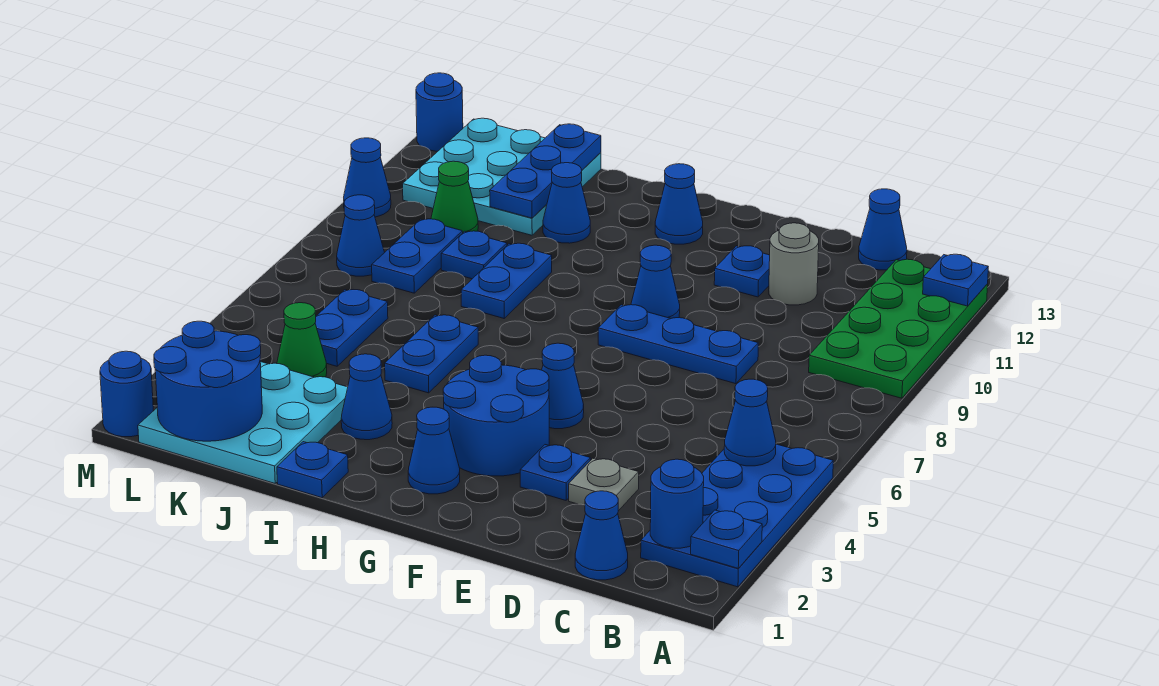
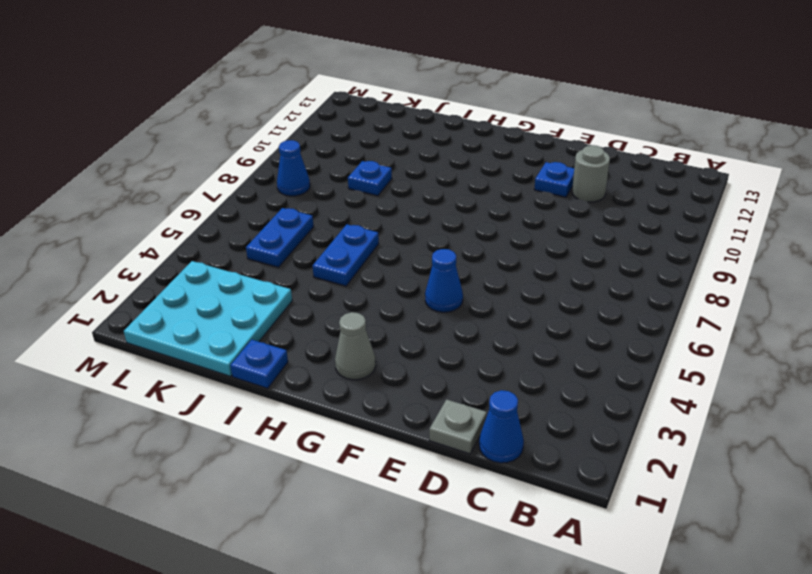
grey plate D1 level 1 -> grey plate D3 level 1
grey cone G2 level 1 -> blue cone G2 level 1
none -> blue plate A2:B5 level 1
none -> green plate A9:B12 level 1
none -> blue cone C13 level 1
none -> blue plate D8:F8 level 1

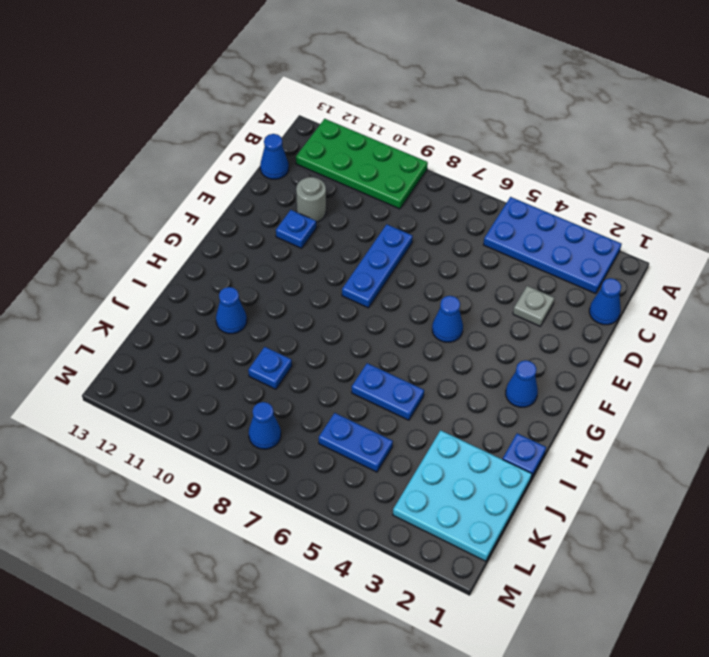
none -> blue plate E3 level 1
none -> blue round brick F3:G4 level 1
none -> blue cone F9 level 1
none -> blue cone G12 level 1

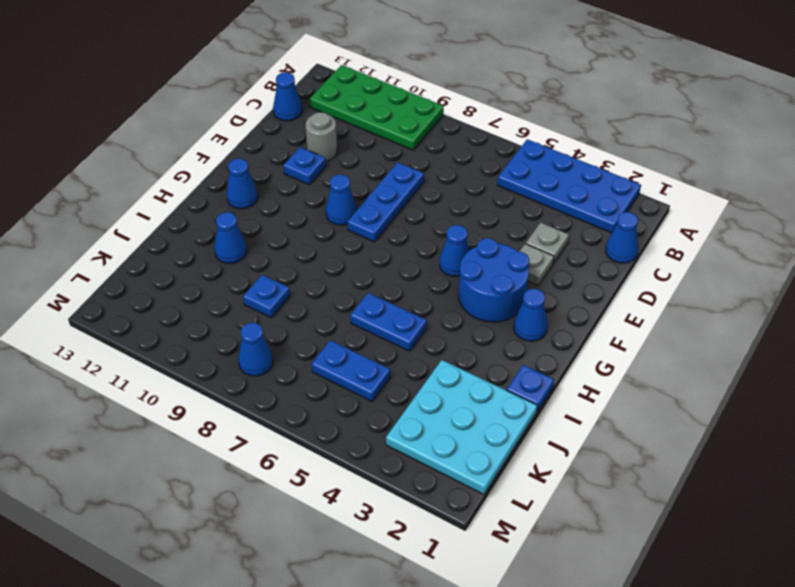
grey plate E3 level 1 -> blue plate E3 level 1
none -> blue cone I3 level 1
none -> blue plate I8:I9 level 1
none -> cyan plate J11:L13 level 1
none -> green cone K4 level 1

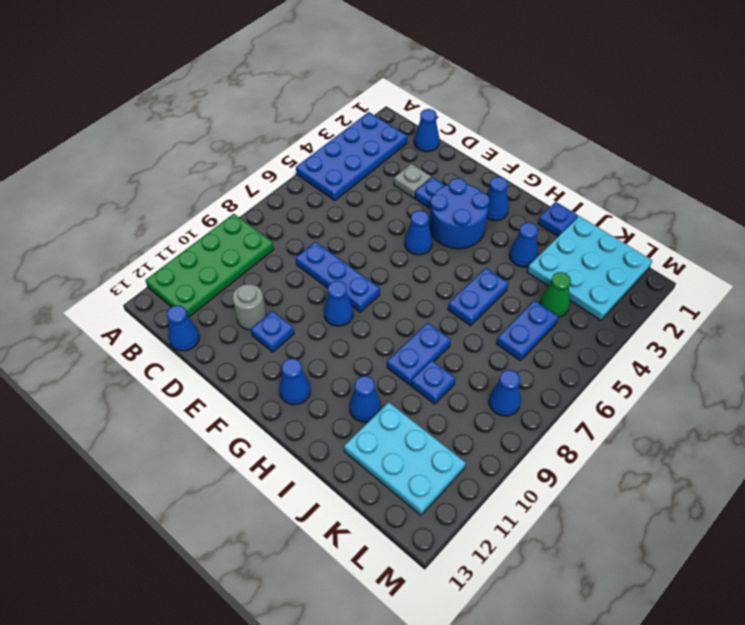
cyan plate J11:L12 level 1 -> cyan plate J11:L13 level 1
none -> blue plate K8:K9 level 1
none -> green cone K10 level 1
none -> blue round brick M1 level 1
none -> blue cone M10 level 1

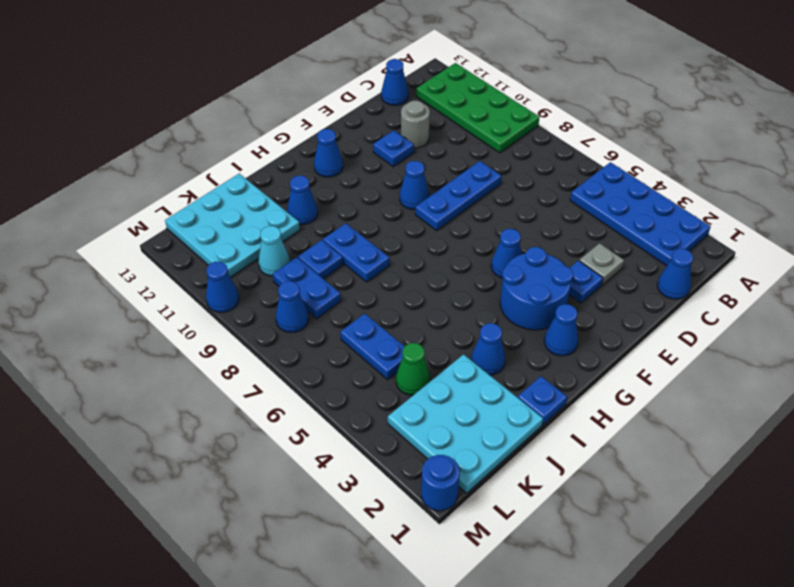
cyan cone K10 level 1 -> green cone K10 level 1
none -> blue plate I5:I6 level 1
none -> blue round brick M13 level 1
none -> blue plate A2 level 2
none -> blue plate A12 level 2

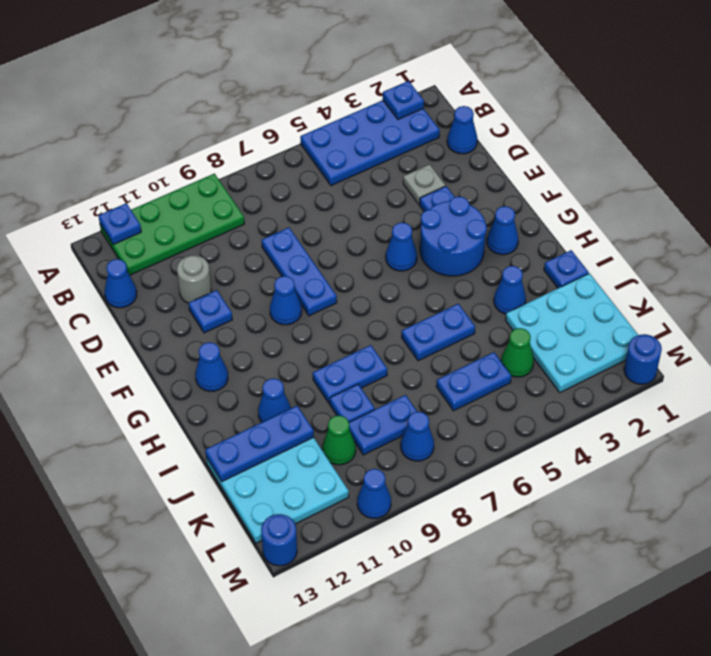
none -> blue round brick B2 level 2
none -> blue cone B5 level 2
none -> blue round brick K1:L2 level 2

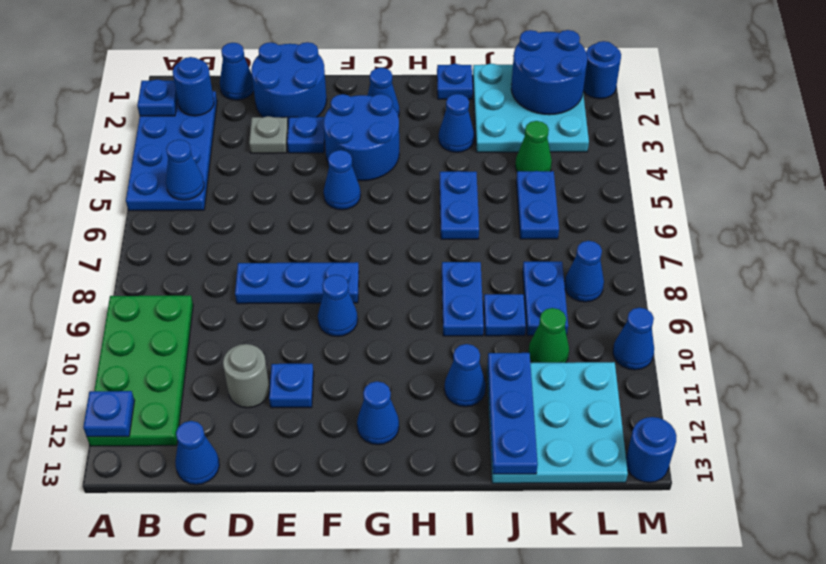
blue round brick D1:E2 level 1 -> none

